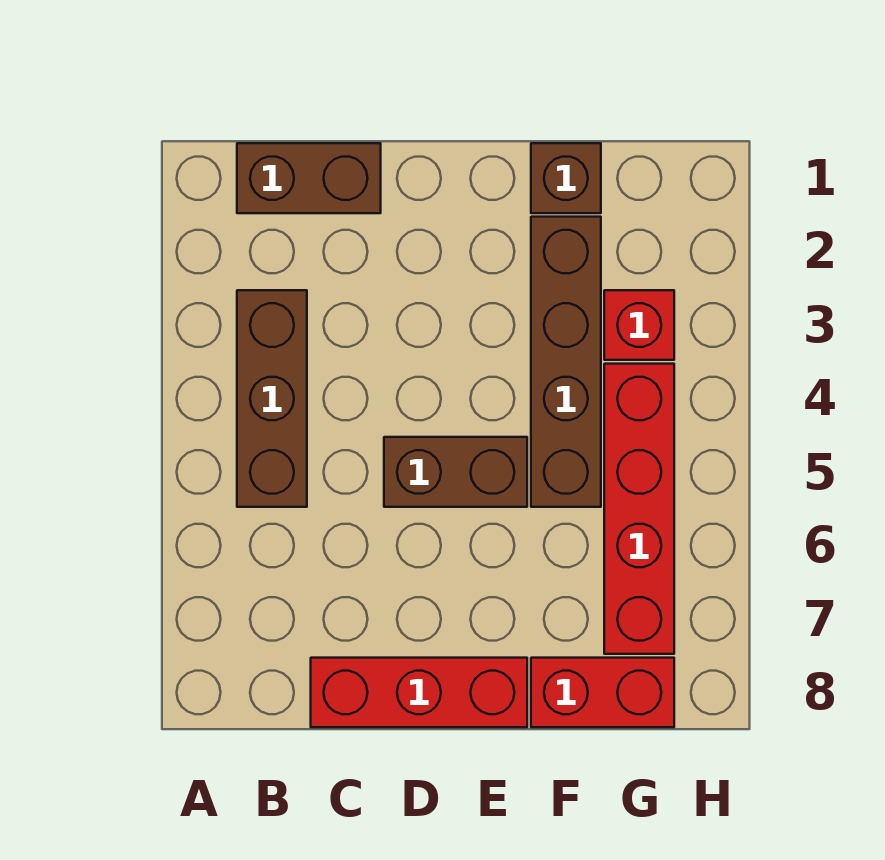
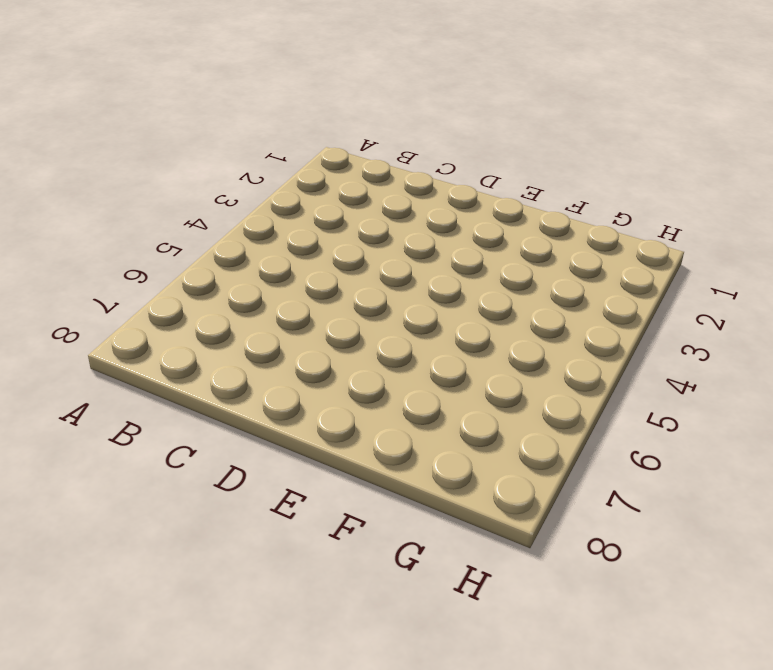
none -> brown brick B1:C1 level 1
none -> brown brick B3:B5 level 1

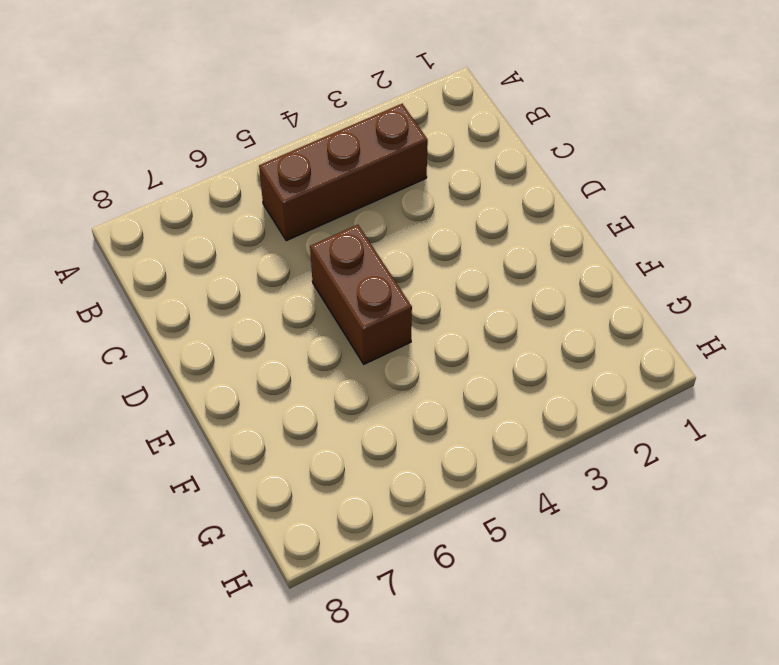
none -> brown brick B1:C1 level 1
none -> red brick C8:E8 level 1

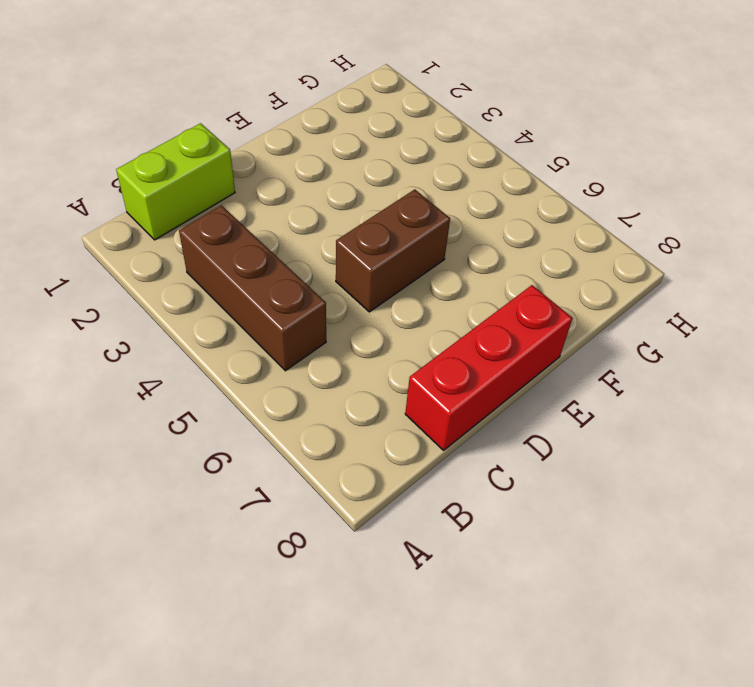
lime brick B1:C1 level 1 -> brown brick B1:C1 level 1
none -> brown brick F1 level 1
none -> brown brick F2:F5 level 1

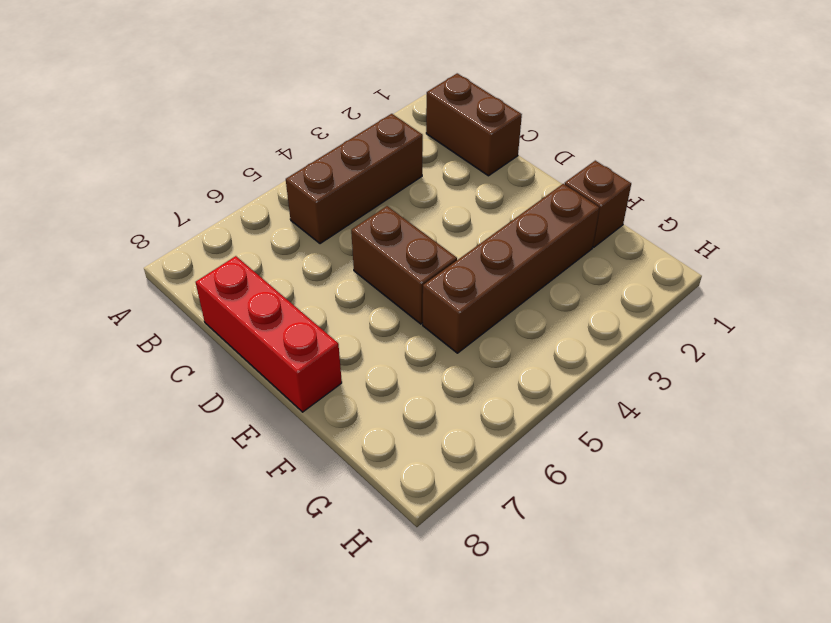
none -> red brick F8:G8 level 1
none -> red brick G3 level 1

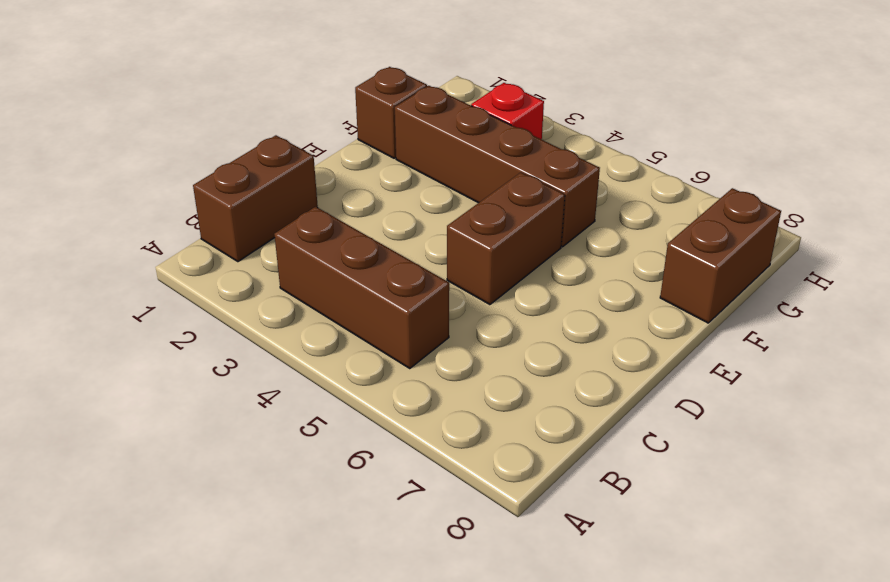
brown brick F8:G8 level 1 -> red brick F8:G8 level 1
none -> red brick C8:E8 level 1
none -> red brick G4:G7 level 1

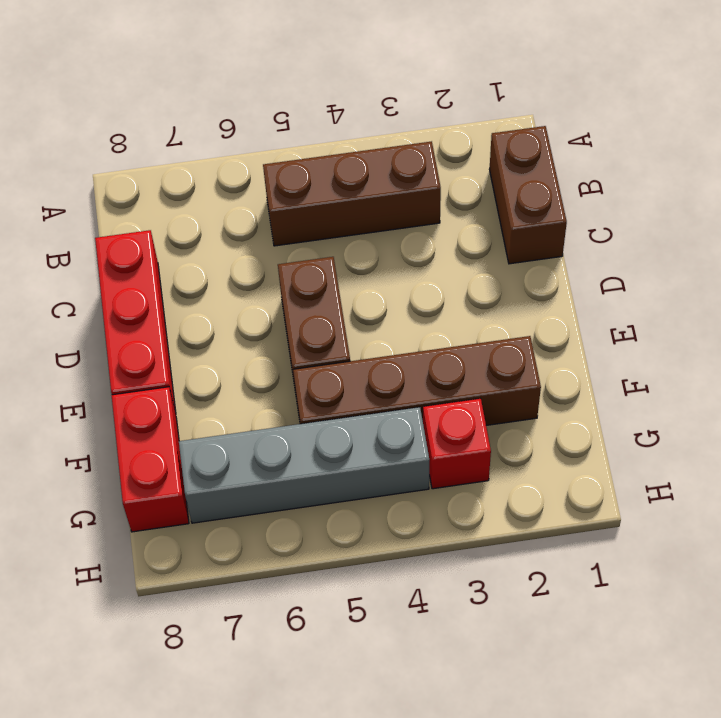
grey brick G4:G7 level 1 -> red brick G4:G7 level 1
none -> brown brick F1 level 1

